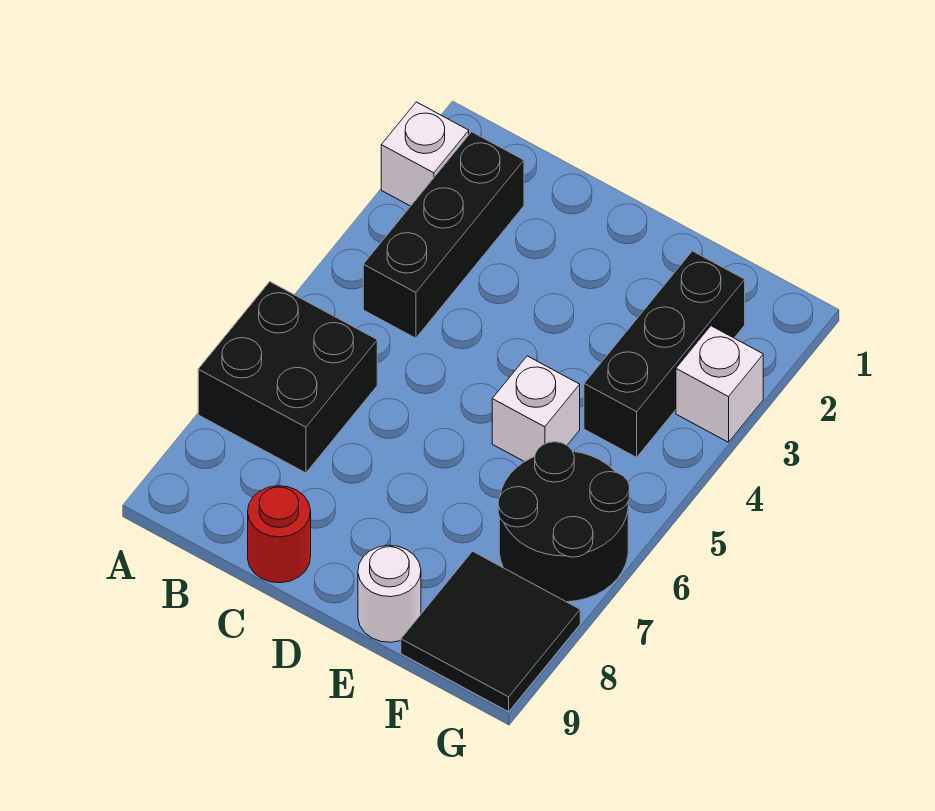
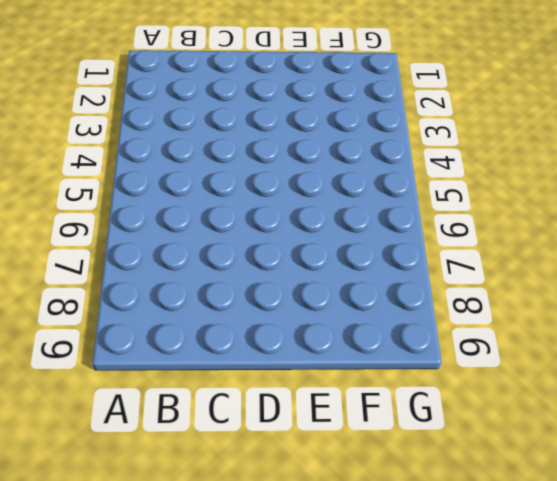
none -> white brick A2 level 1
none -> black brick A6:B7 level 1

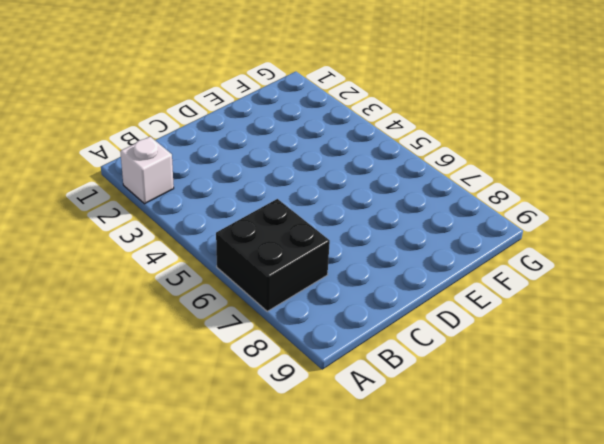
none -> black brick B2:B4 level 1
none -> red round brick C9 level 1

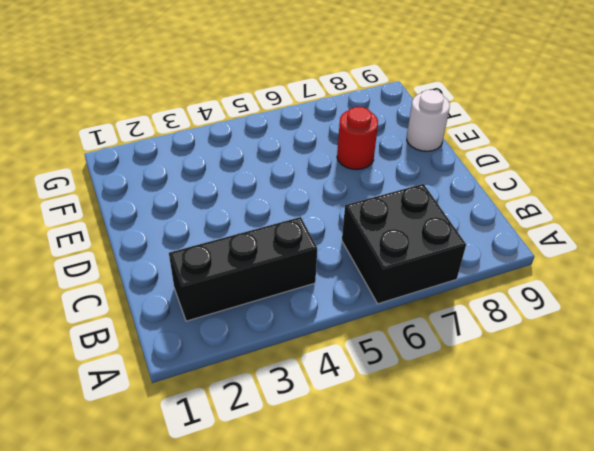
red round brick E7 level 1 -> red round brick C9 level 1
none -> white brick A2 level 1
none -> white brick E5 level 1

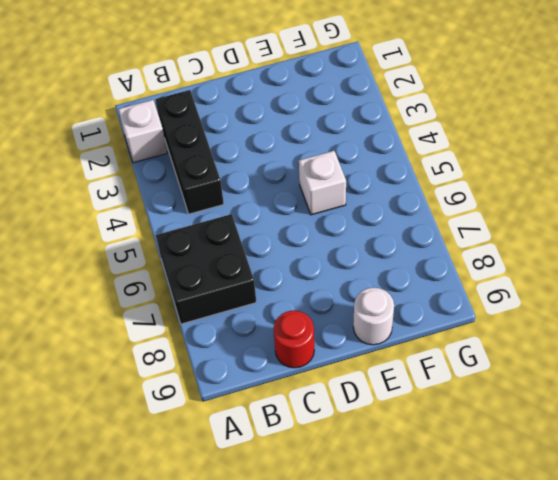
none -> black brick F2:F4 level 1
none -> black round brick F6:G7 level 1

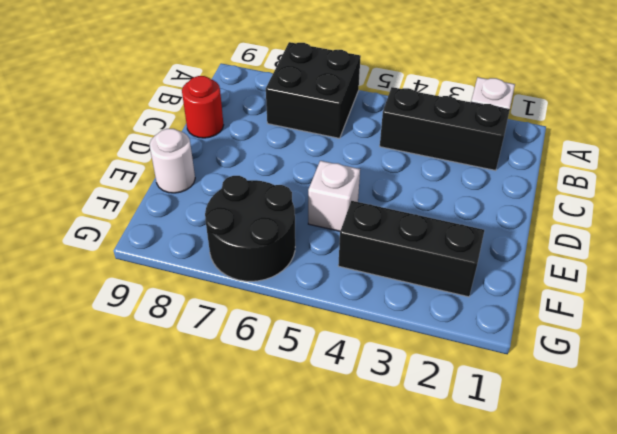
none -> black tile F8:G9 level 1
none -> white brick G3 level 1

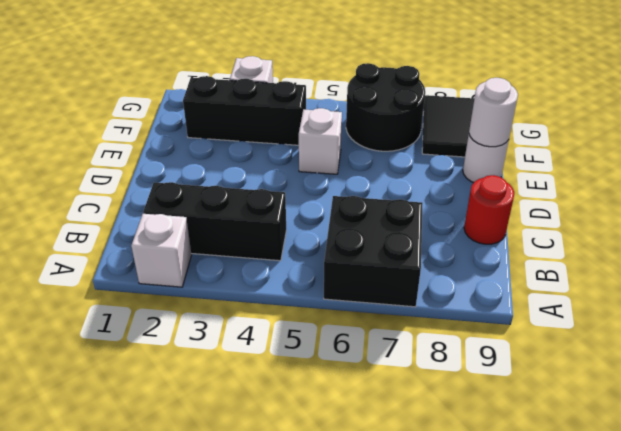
white round brick E9 level 2 -> none

